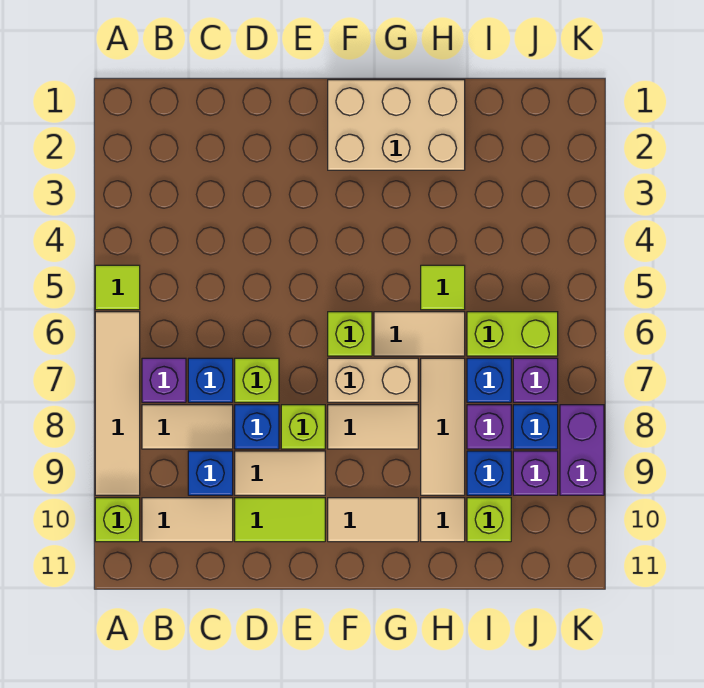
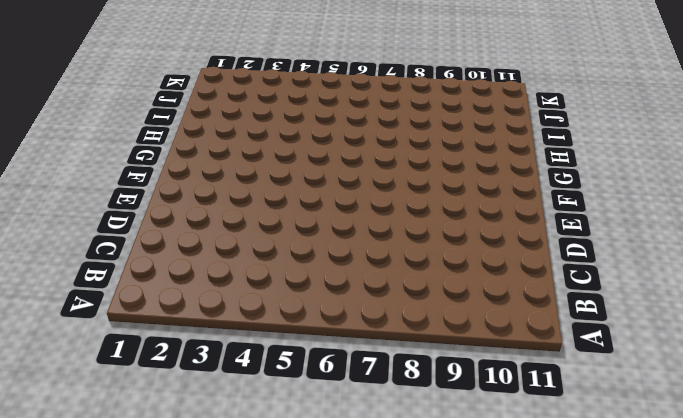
none -> lime tile A5 level 1
none -> tan tile A6:A9 level 1
none -> lime brick A10 level 1
none -> purple brick B7 level 1

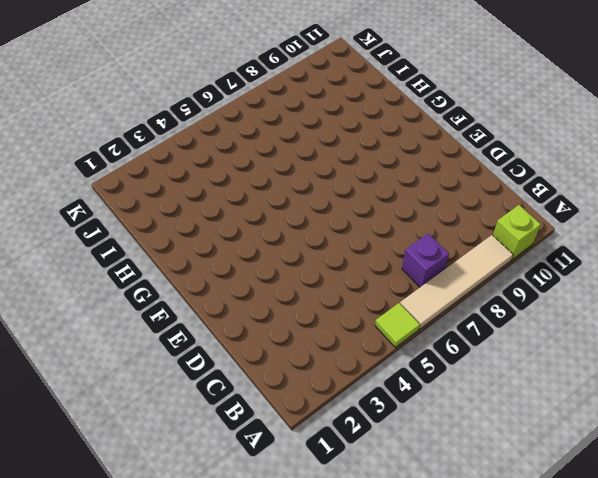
none -> tan tile B8:C8 level 1
none -> tan tile B10:C10 level 1
none -> blue brick C7 level 1
none -> blue brick C9 level 1

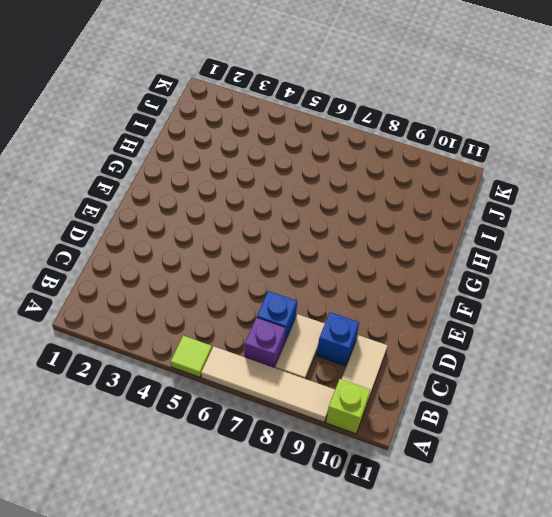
none -> lime brick D7 level 1
none -> blue brick D8 level 1
none -> tan tile D9:E9 level 1
none -> lime tile D10:E10 level 1

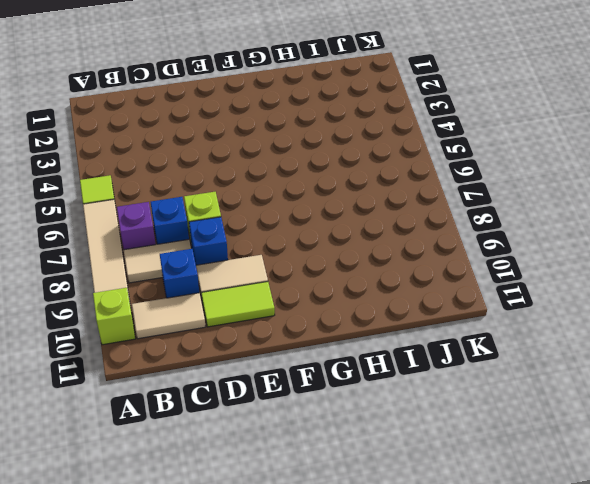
none -> lime brick E8 level 1
none -> tan brick F1:H2 level 1
none -> lime brick F6 level 1
none -> tan brick F7:G7 level 1

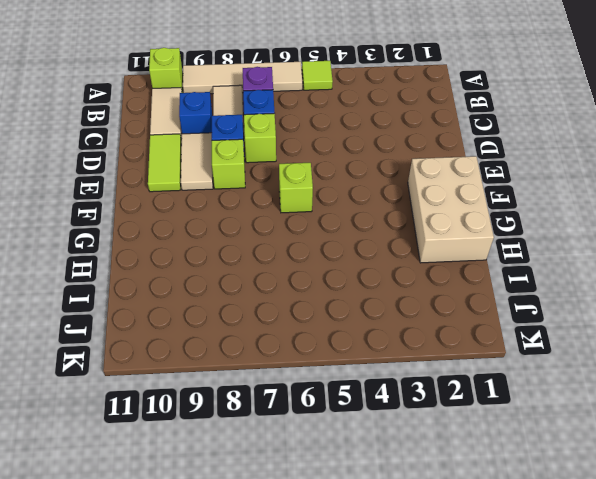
none -> tan brick F7:G7 level 1
none -> tan tile F8:G8 level 1
none -> tan tile F10:G10 level 1
none -> tan tile G6:H6 level 1

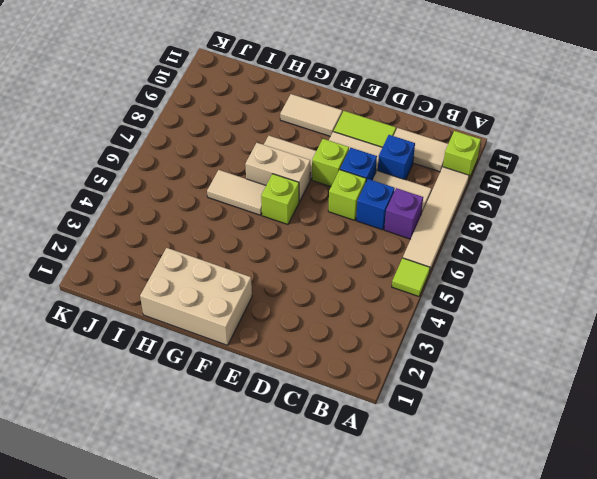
none -> lime tile H5 level 1
none -> tan tile H7:H9 level 1
none -> tan tile H10 level 1
none -> lime brick I6:J6 level 1

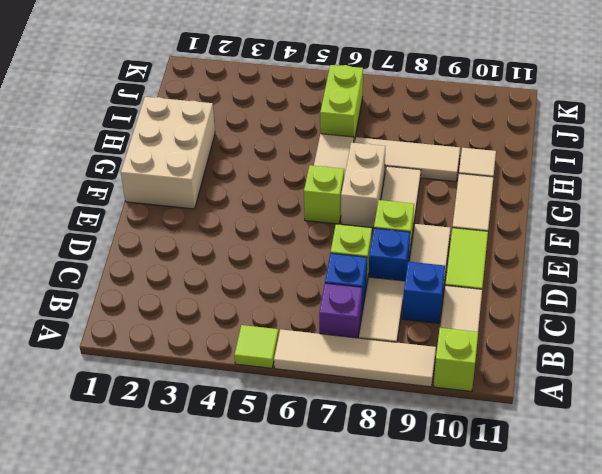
none -> lime tile H5 level 1
none -> blue brick I7 level 1
none -> purple brick I8 level 1
none -> blue brick I9 level 1

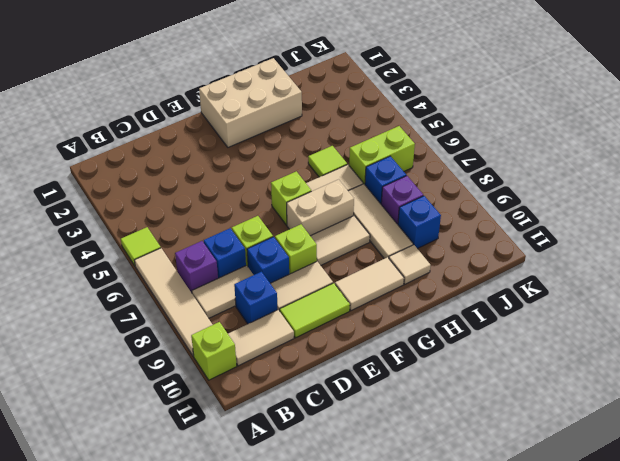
none -> lime brick I10 level 1
none -> purple brick J7 level 1
none -> blue brick J8 level 1
none -> purple brick J9 level 1

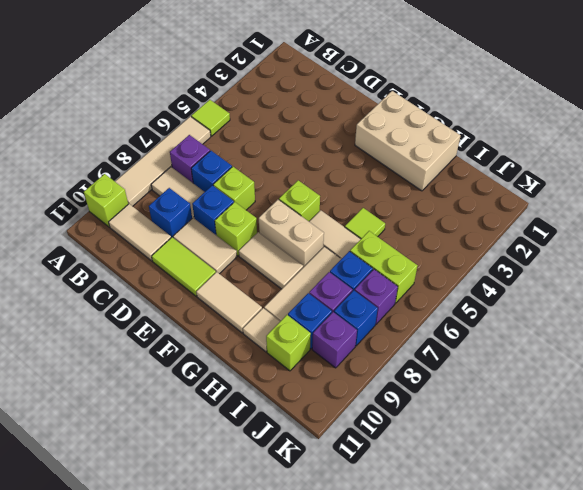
none -> purple brick K8:K9 level 1

